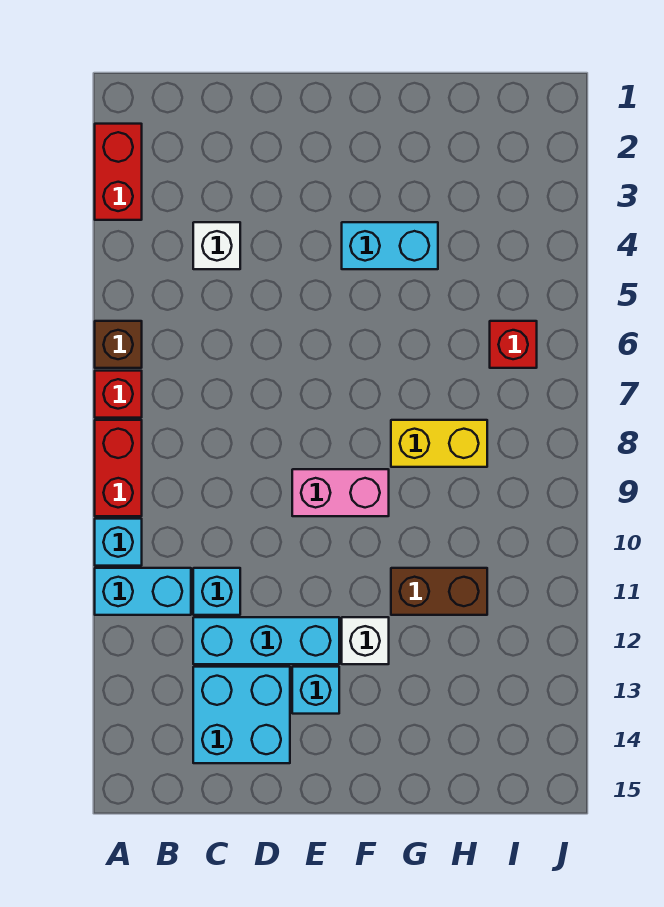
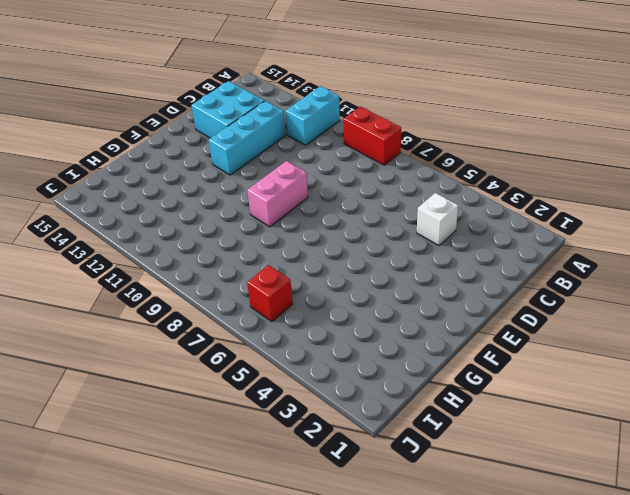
none -> red brick A2:A3 level 1
none -> brown brick A6 level 1
none -> red brick A7 level 1

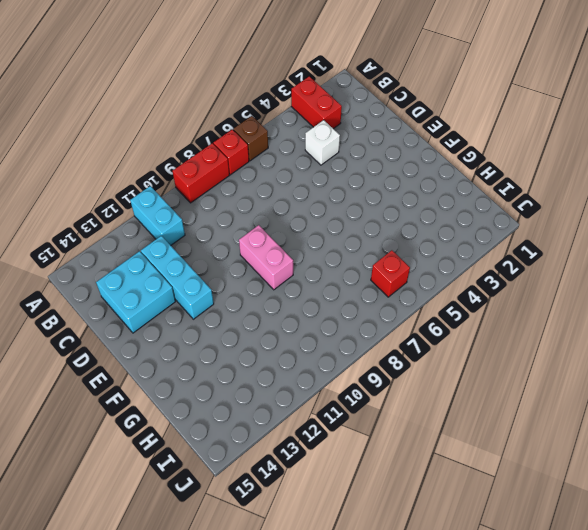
red brick A3:B3 level 1 -> red brick A2:A3 level 1
none -> cyan brick A10 level 1
none -> cyan brick C11 level 1
none -> cyan brick E13 level 1

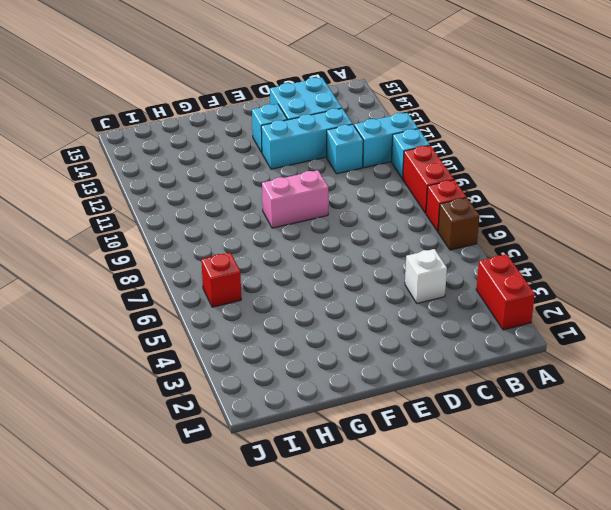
none -> cyan brick F4:G4 level 1
none -> white brick F12 level 1
none -> yellow brick G8:H8 level 1

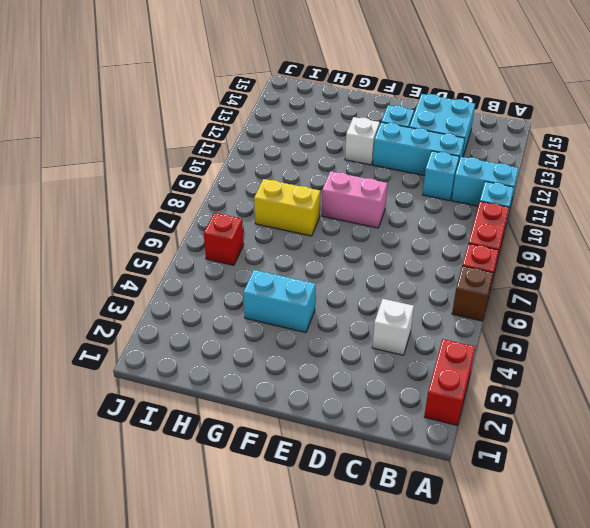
none -> brown brick G11:H11 level 1

